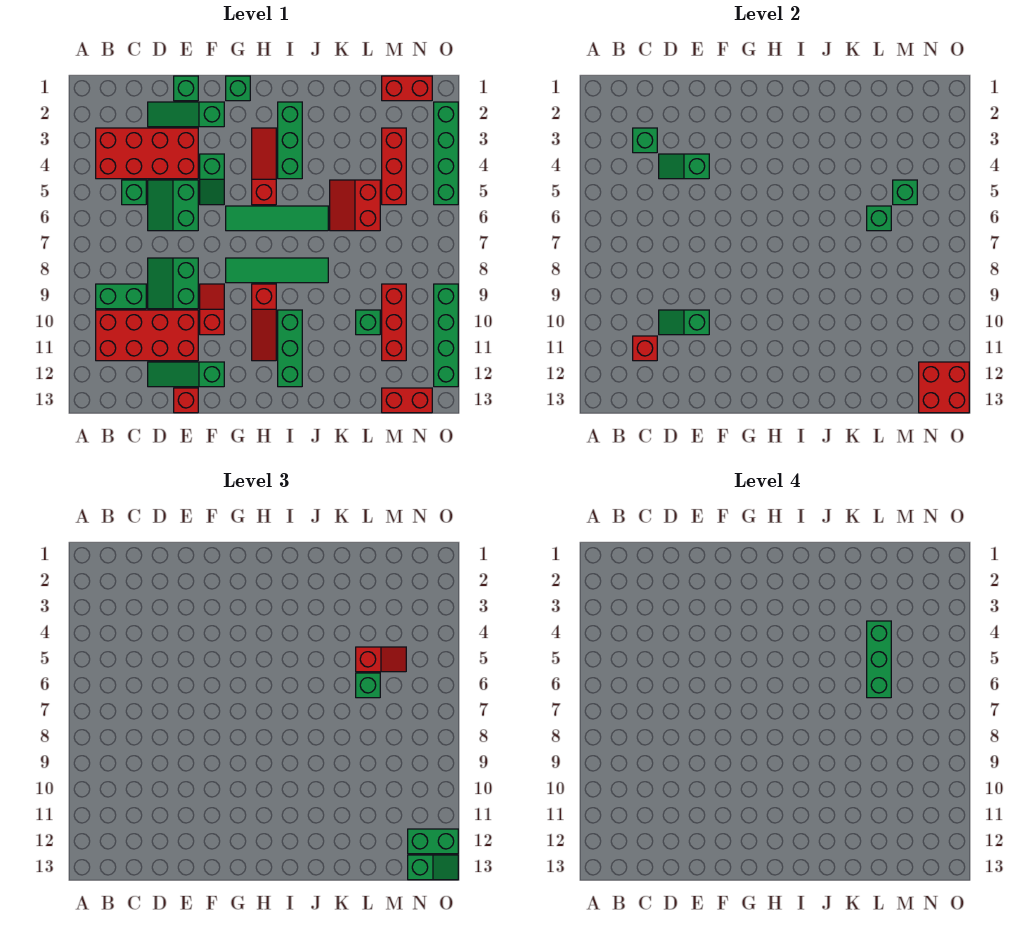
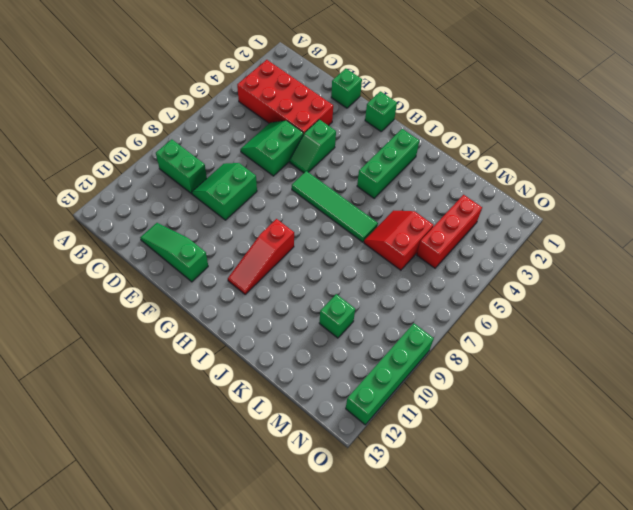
none -> red brick B10:E11 level 1
none -> green brick C5 level 1
none -> green slope D2:F2 level 1 top F
none -> red brick E13 level 1

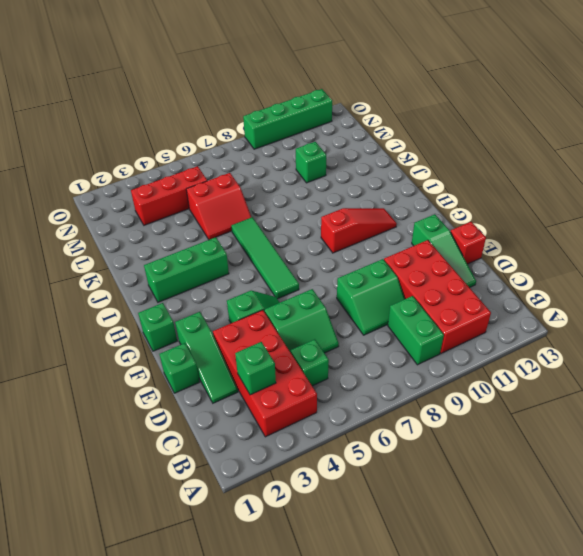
none -> red slope F9:F10 level 1 top 10
none -> green tile G8:J8 level 1
none -> red slope H3:H5 level 1 top 5
none -> green brick I10:I12 level 1

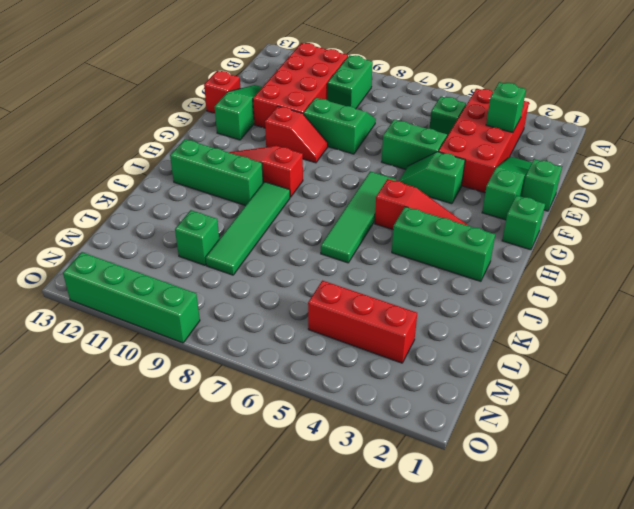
green tile I9:L9 level 1 -> green tile G8:J8 level 1
none -> red slope K5:L6 level 1 top L
none -> red brick M1:N1 level 1
none -> red brick M9:M11 level 1
none -> red brick M13:N13 level 1

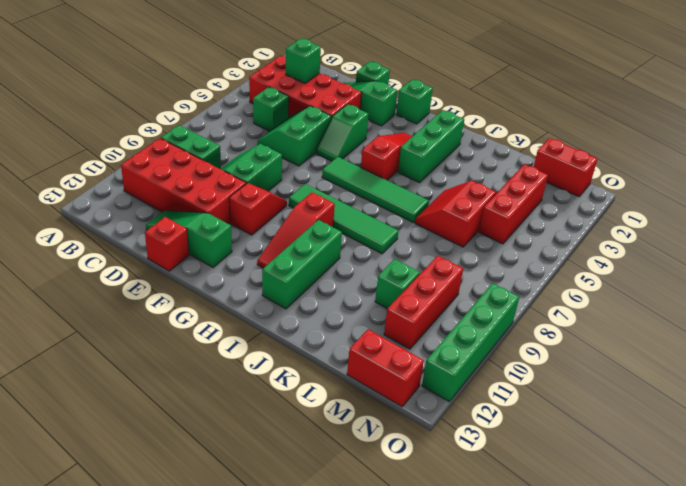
none -> green brick O2:O5 level 1
none -> red brick C11 level 2
none -> green slope D4:E4 level 2 top E
none -> green slope D10:E10 level 2 top E

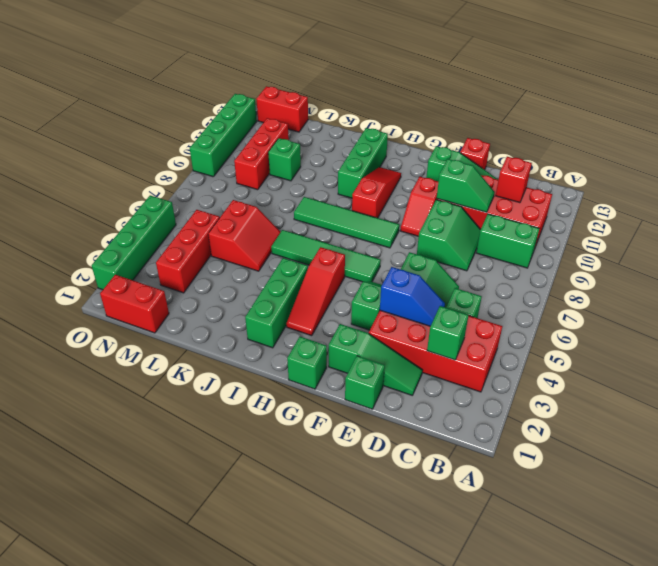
blue slope D4:E4 level 2 top E -> green slope D4:E4 level 2 top E
none -> green brick L6 level 2
none -> green brick M5 level 2
none -> red brick N12:O13 level 2
none -> red slope L5:M5 level 3 top L

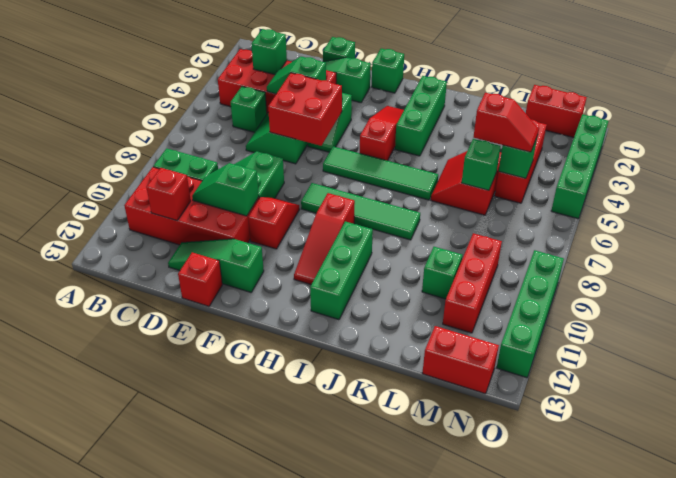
red brick E5:F6 level 2 -> red brick N12:O13 level 2
none -> green brick L6 level 3
none -> green brick N12:O12 level 3
none -> green slope N13:O13 level 3 top N
none -> green brick L4:L6 level 4

